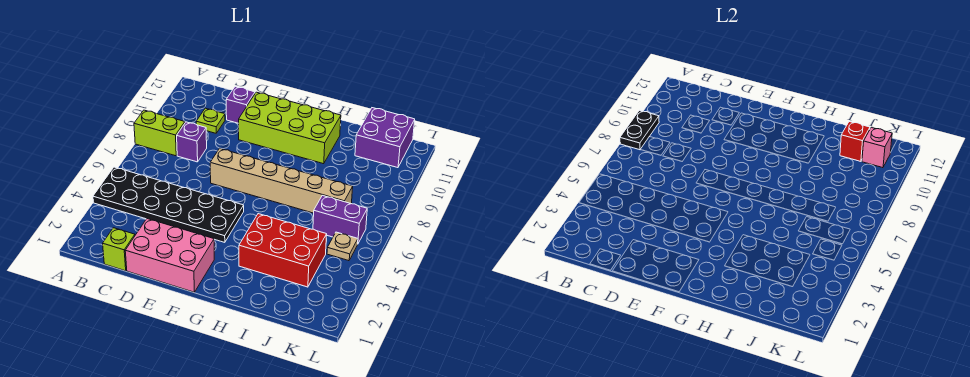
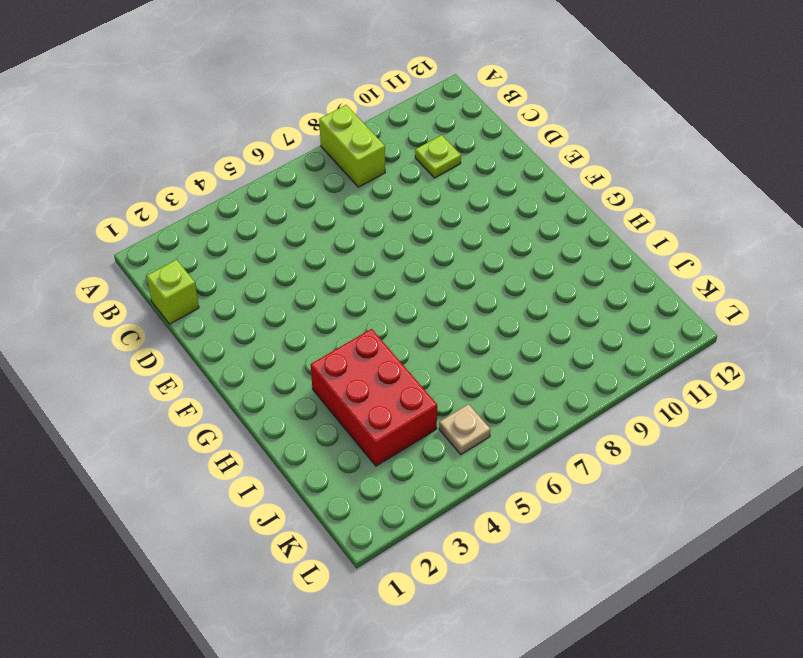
none -> black plate A4:F5 level 1
none -> purple brick C8 level 1
none -> pink brick D1:F2 level 1

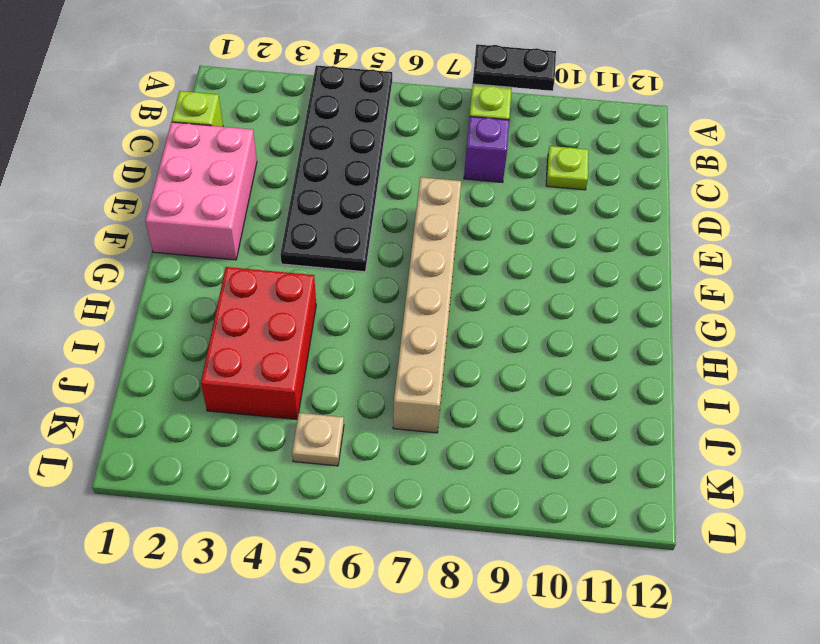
none -> purple brick D11 level 1
none -> lime brick E10:H11 level 1
none -> purple brick J6:K6 level 1

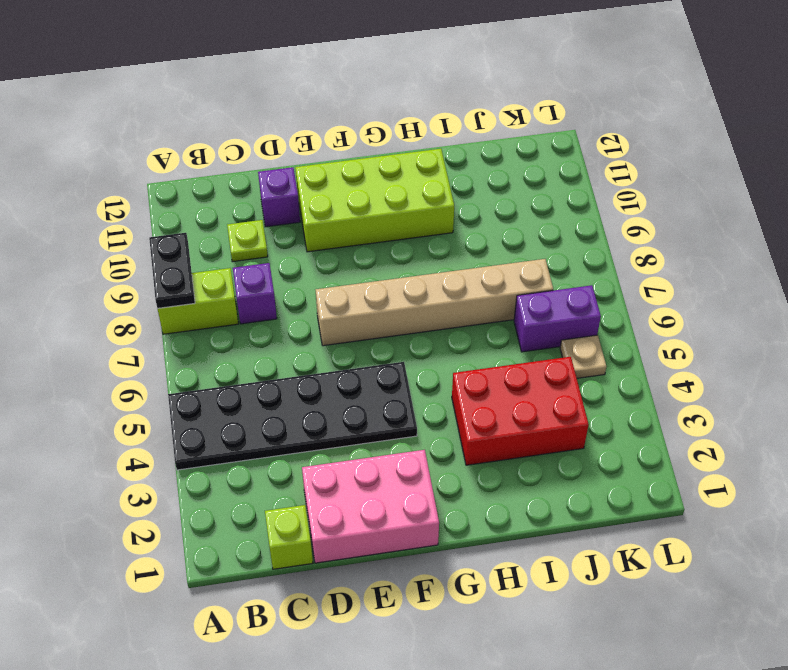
none -> purple brick J11:K12 level 1
none -> red brick J11 level 2
none -> pink brick K11 level 2

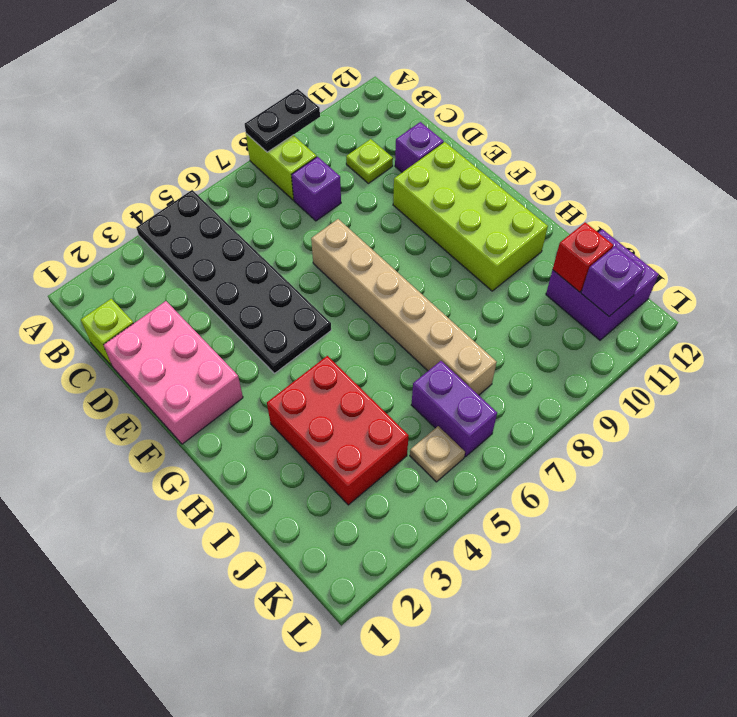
purple brick K11 level 2 -> pink brick K11 level 2

